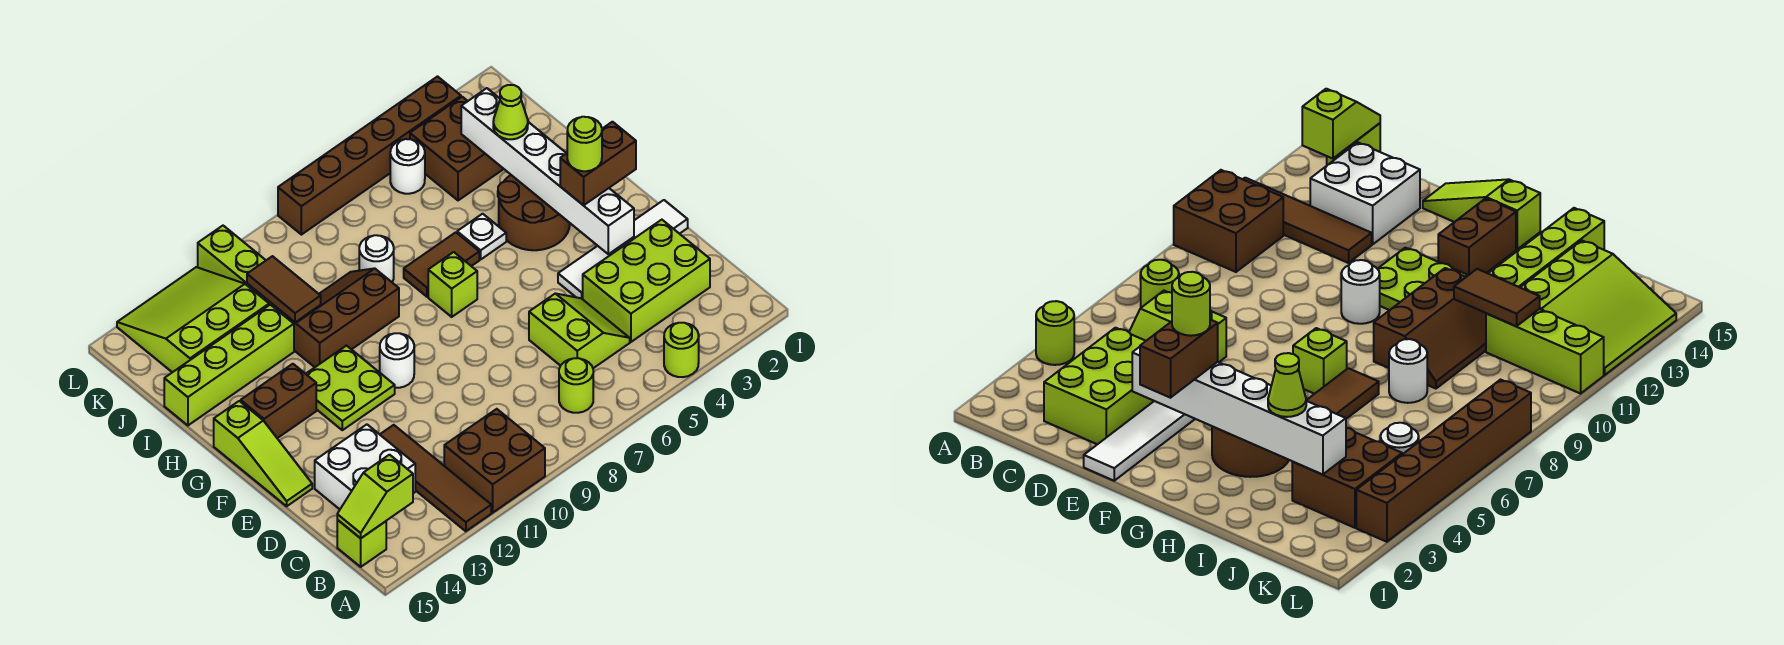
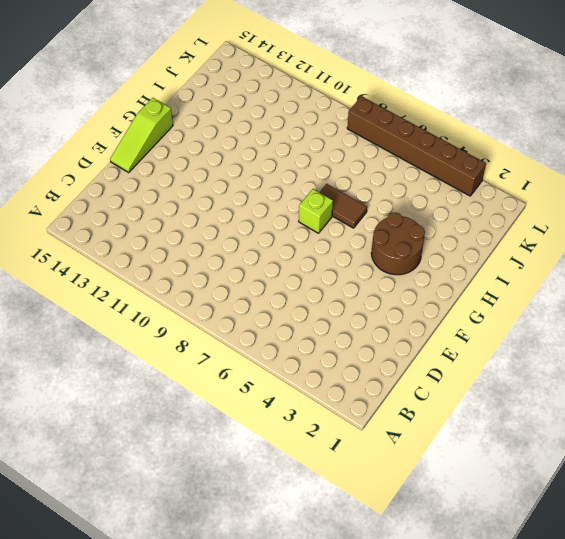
none -> lime round brick A4 level 1
none -> brown brick A10:B11 level 1
none -> brown tile A12:D12 level 1
none -> lime round brick B7 level 1

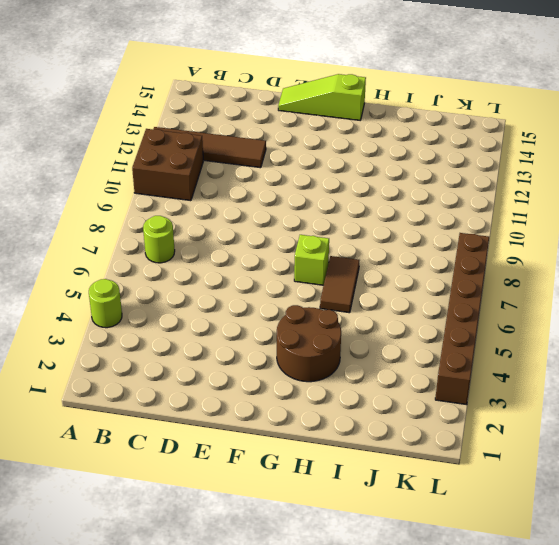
none -> lime brick B15 level 1
none -> lime brick C2:D4 level 1
none -> lime slope C5:D6 level 1 top 6
none -> white brick C13:D14 level 1

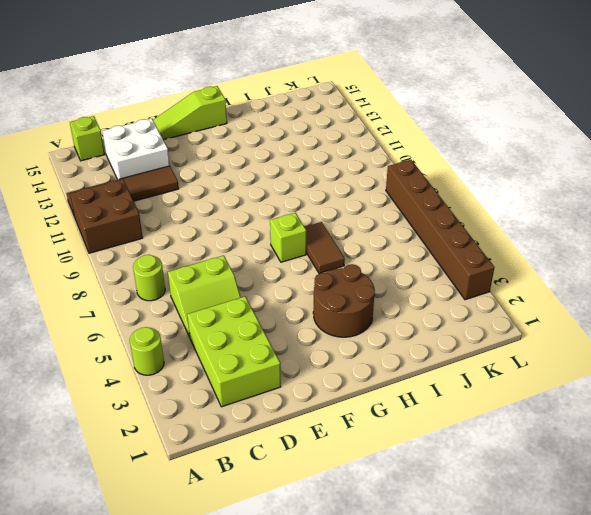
none -> white tile E1:E4 level 1
none -> white round brick F10 level 1
none -> lime plate F11:G12 level 1
none -> brown brick G13:G14 level 1

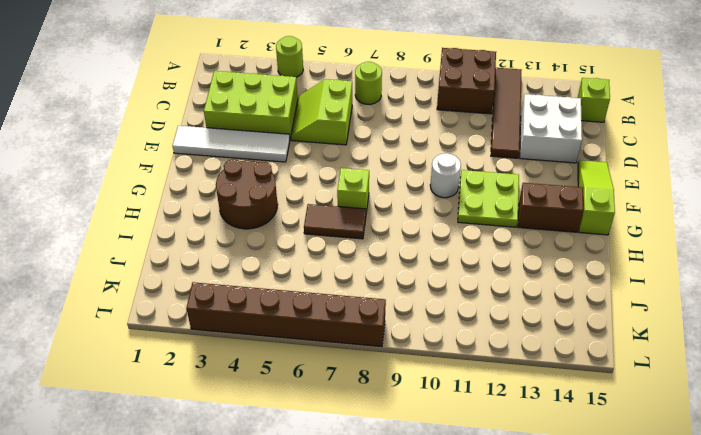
none -> white plate H5 level 1
none -> brown slope H9:I11 level 1 top H
none -> white round brick I8 level 1
none -> lime brick I12:I15 level 1

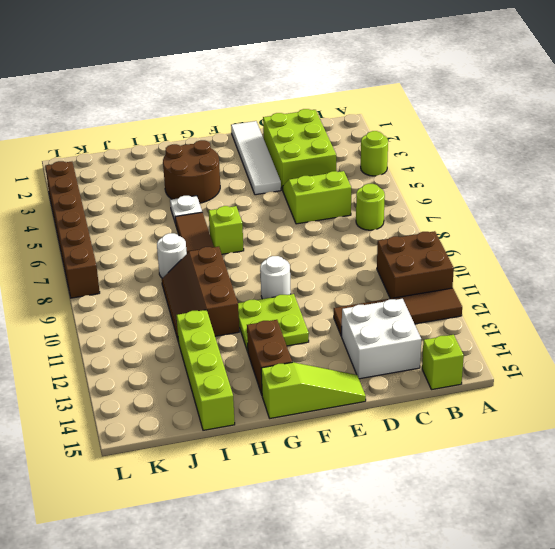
none -> brown brick J3:K4 level 1
none -> lime brick J11:L11 level 1
none -> lime slope J12:L14 level 1 top J
none -> white round brick K5 level 1

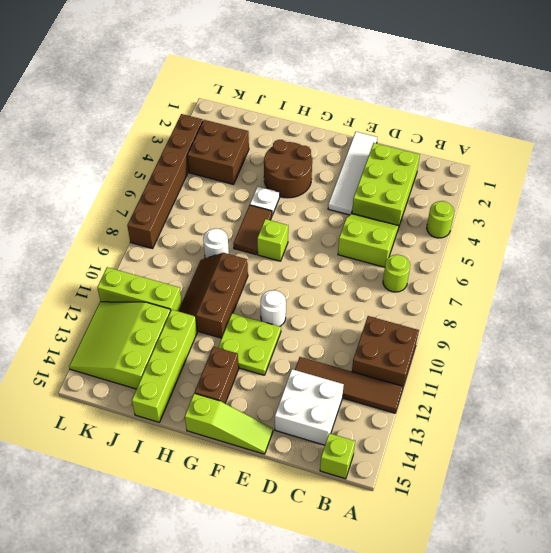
none -> white round brick K5 level 1
none -> lime slope B14:B15 level 2 top 14
none -> white brick E3:J3 level 2
none -> brown tile I11:J11 level 2

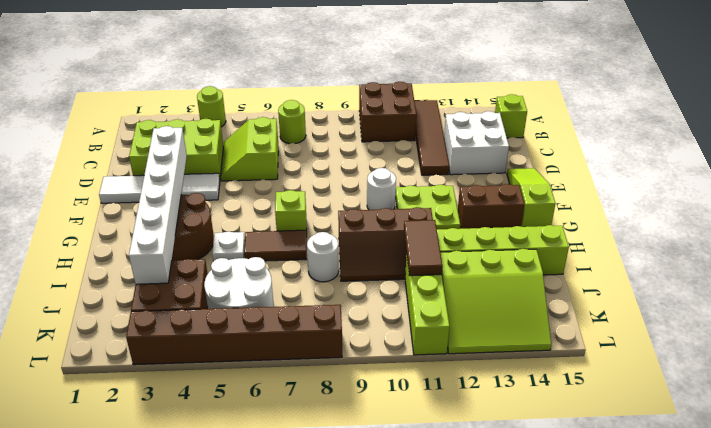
white round brick J5:K6 level 1 -> white round brick K5 level 1
none -> lime slope B14:B15 level 2 top 14
none -> brown brick F2:F3 level 3
none -> lime cone I3 level 3
none -> lime round brick F3 level 4

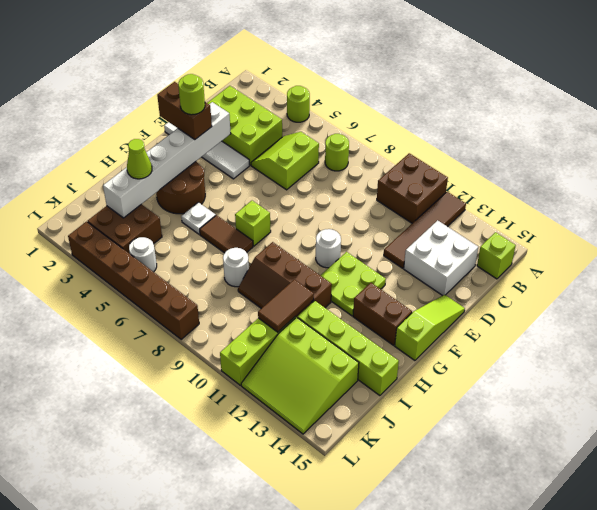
none -> lime slope B14:B15 level 2 top 14

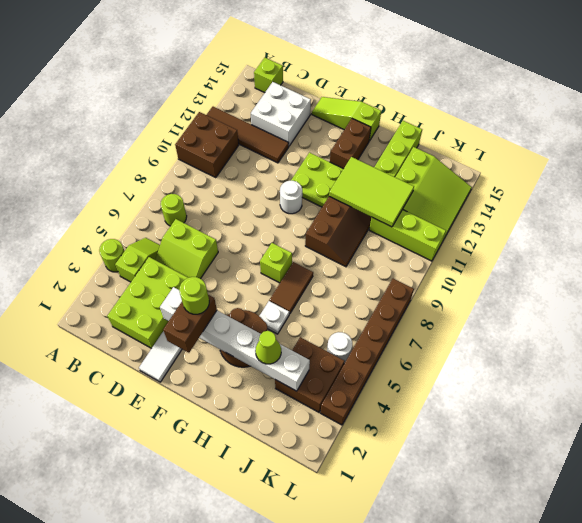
lime slope B4:B5 level 1 top 4 -> lime slope B14:B15 level 2 top 14
lime tile H11:J12 level 2 -> brown tile I11:J11 level 2
none -> white round brick I8 level 1

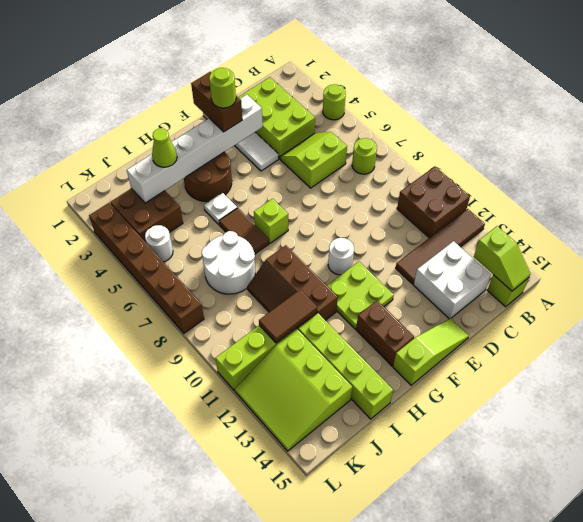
white round brick I7:J8 level 1 -> white round brick I8 level 1

